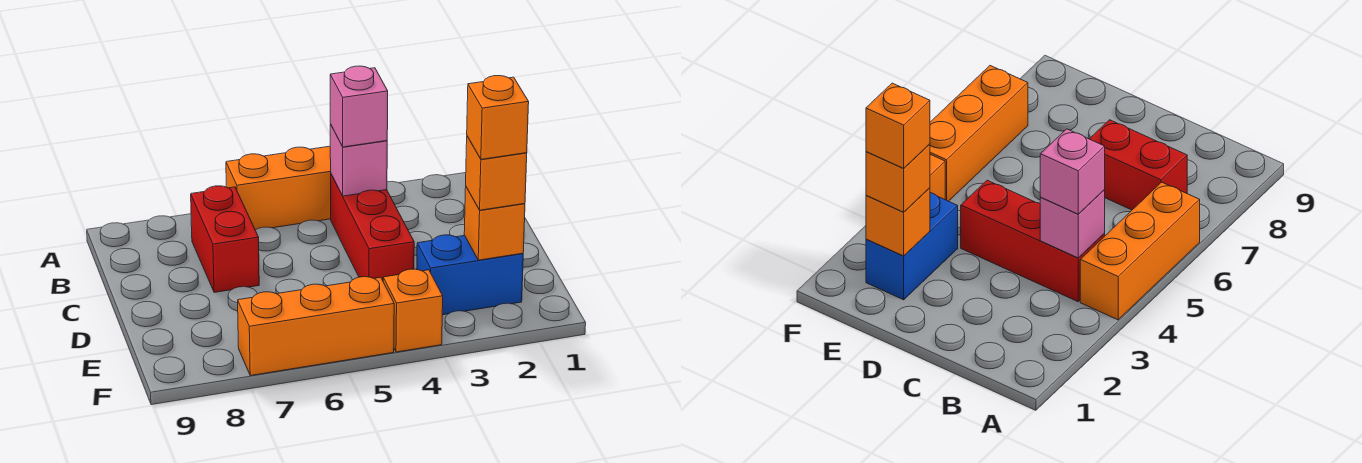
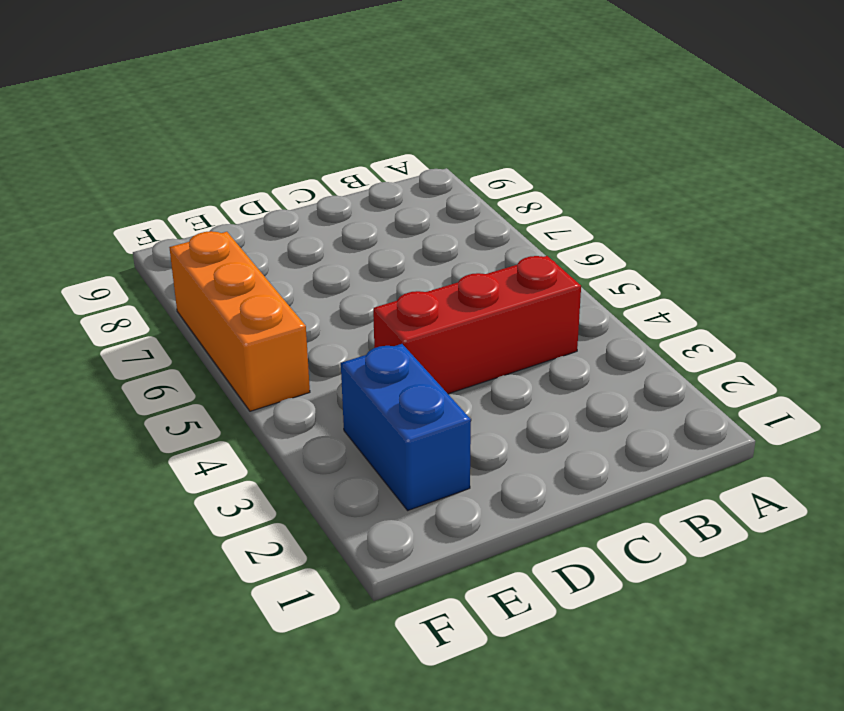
none -> orange brick A4:A6 level 1
none -> red brick B7:C7 level 1

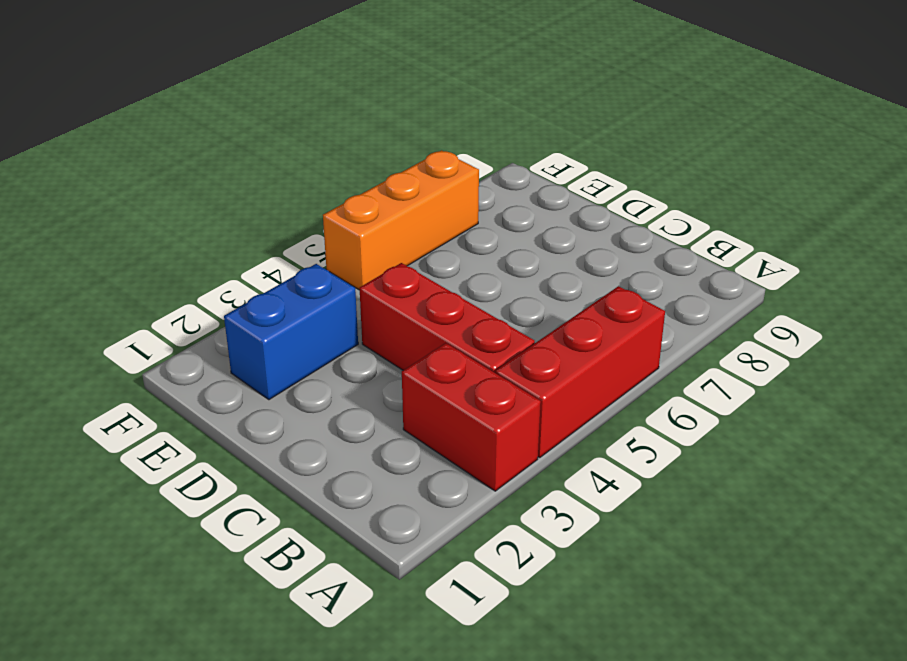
red brick A3:B3 level 1 -> red brick B7:C7 level 1
red brick A4:A6 level 1 -> orange brick A4:A6 level 1
none -> orange brick F4 level 1
none -> pink brick B4 level 2

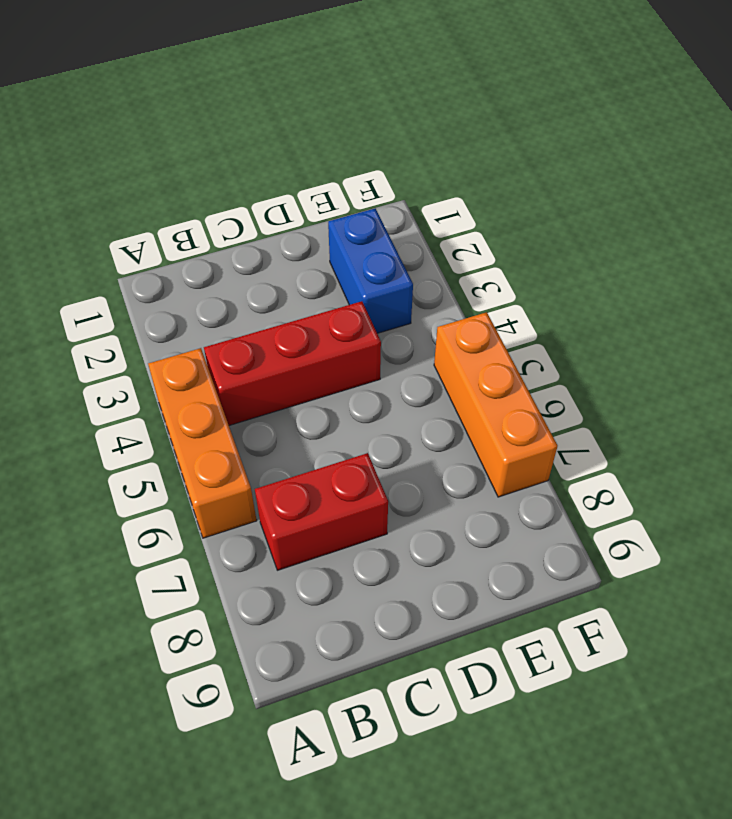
none -> orange brick F4 level 1
none -> pink brick B4 level 2

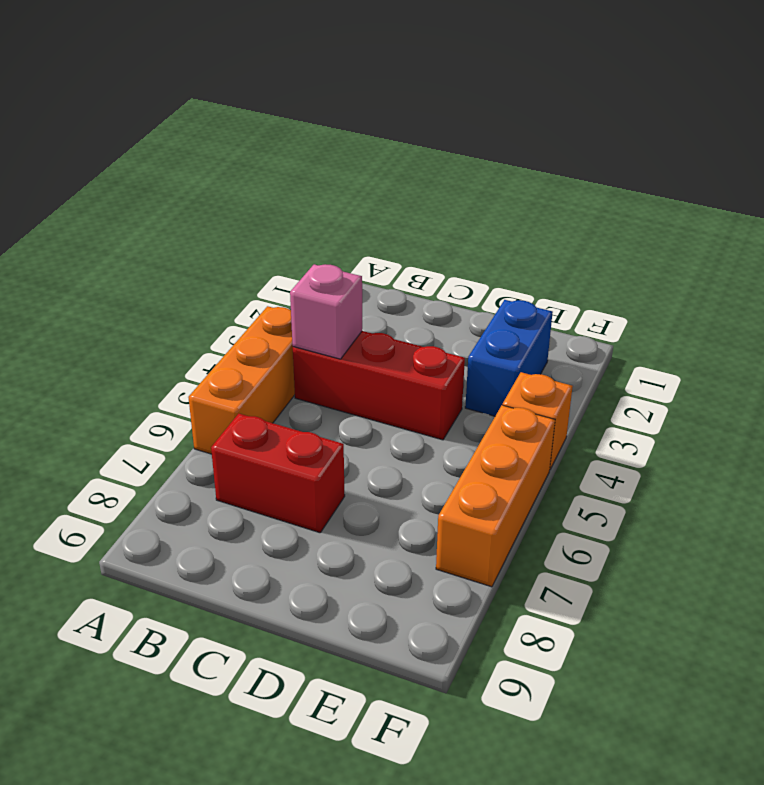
none -> orange brick E2 level 2
none -> pink brick B4 level 3

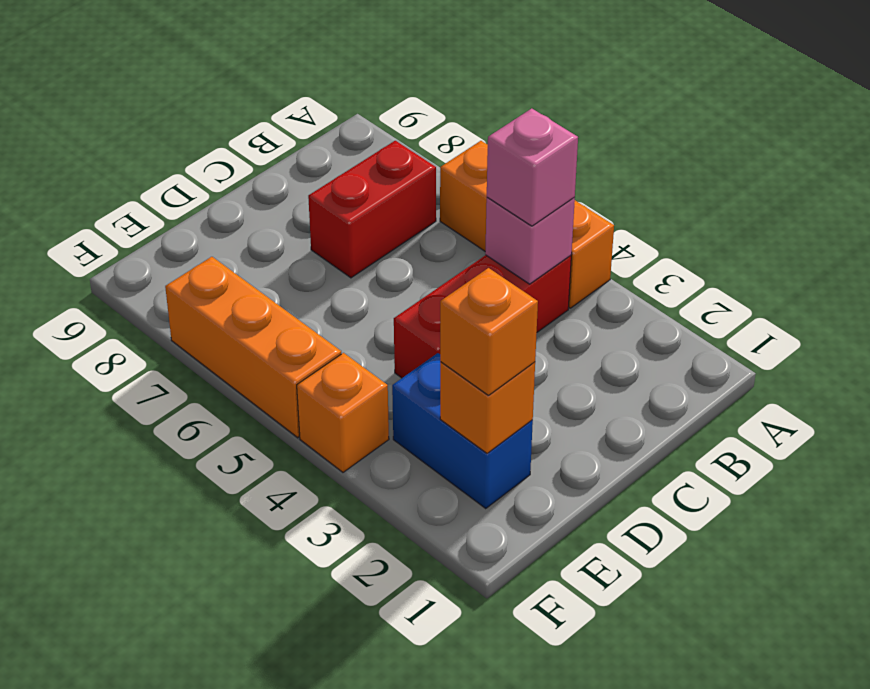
none -> orange brick E2 level 4

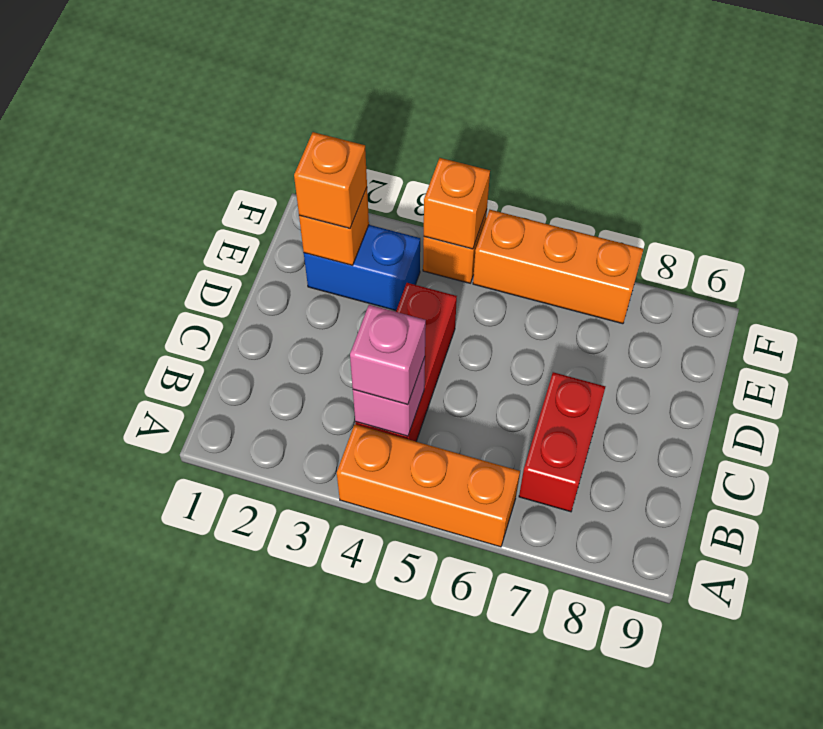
orange brick F4 level 2 -> orange brick E2 level 4

